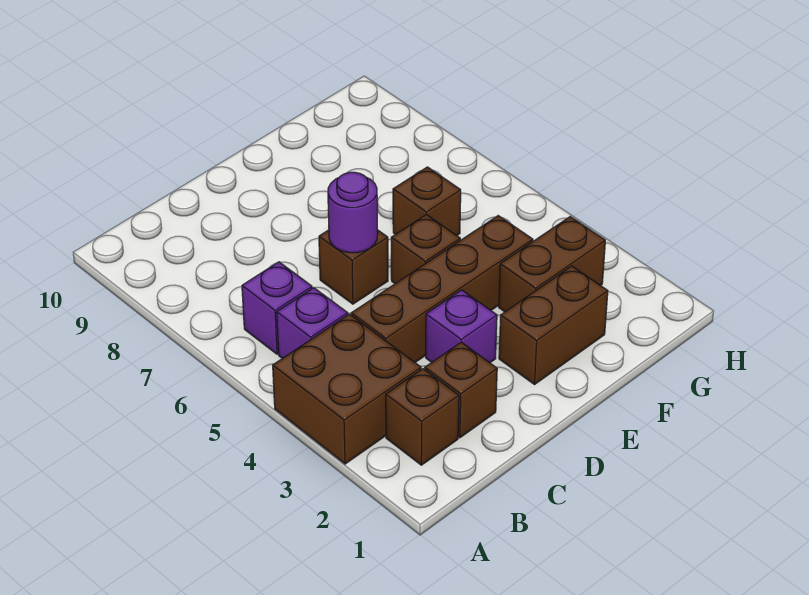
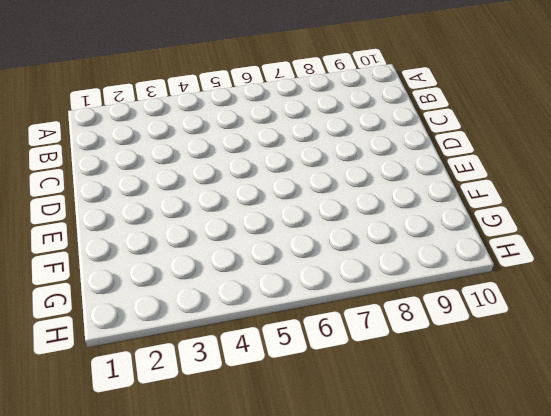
none -> brown brick A3:B4 level 1
none -> brown brick B2 level 1
none -> purple brick B5 level 1

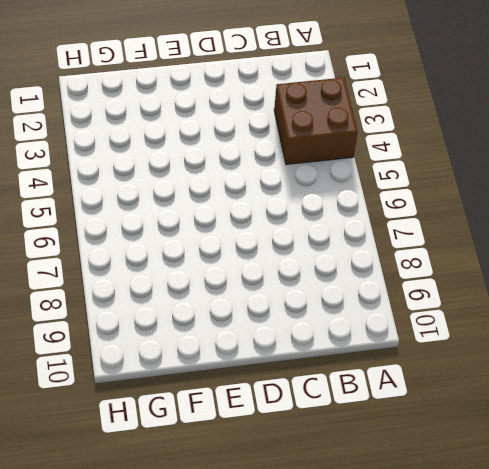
none -> brown brick B2 level 1
none -> purple brick B5 level 1
none -> purple brick B6 level 1

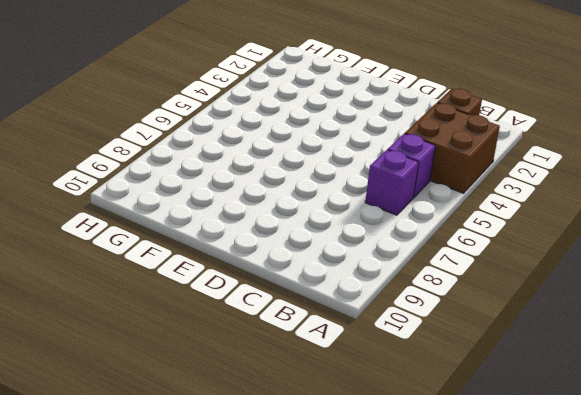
none -> brown brick C2 level 1
none -> brown brick C4:F4 level 1
none -> purple brick D3 level 1

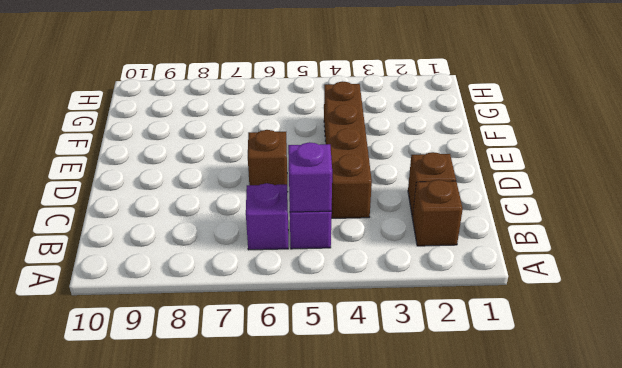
purple brick B5 level 2 -> purple brick D3 level 1
none -> brown brick A3:B4 level 1
none -> brown brick E2:F2 level 1
none -> brown brick E5 level 1

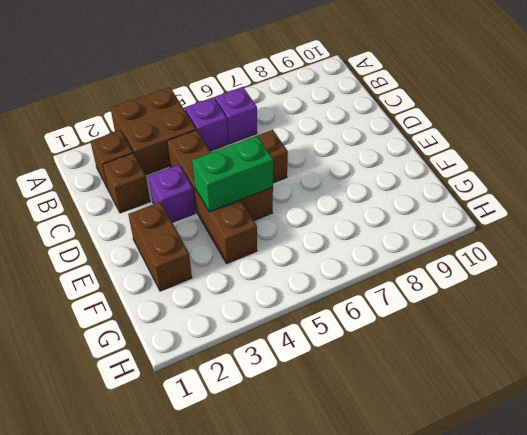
green brick E4:E5 level 2 -> none
none -> brown brick F3:G3 level 1
none -> brown brick F6 level 1
none -> purple round brick D6 level 2

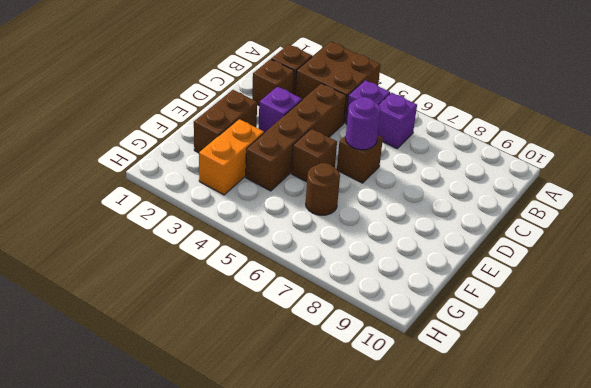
orange brick F3:G3 level 1 -> brown brick F3:G3 level 1
brown round brick F6 level 1 -> brown brick F6 level 1

